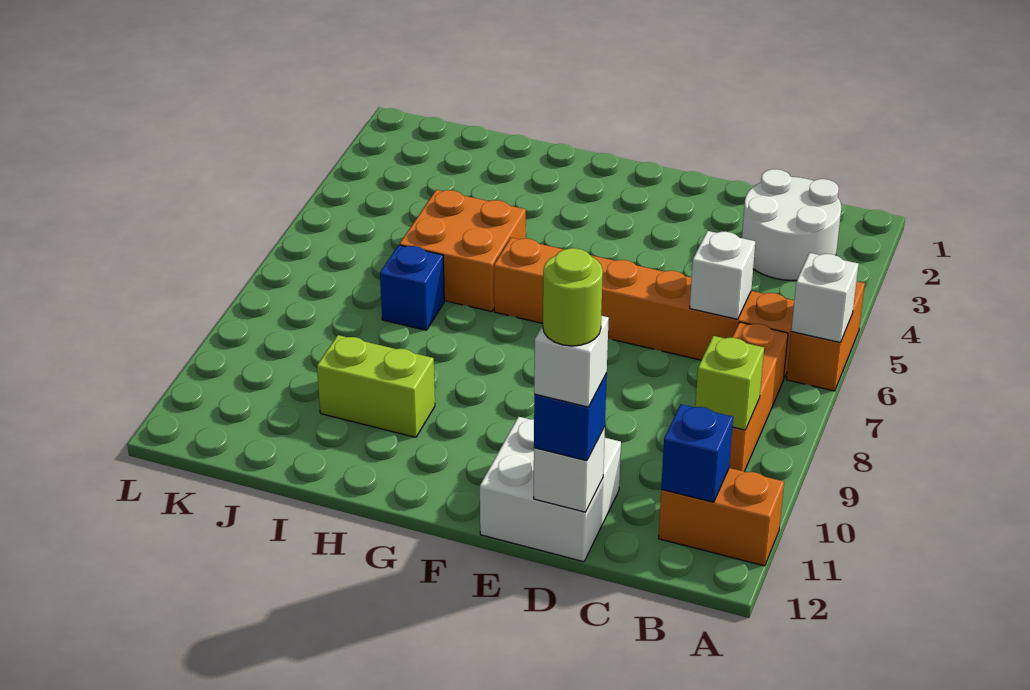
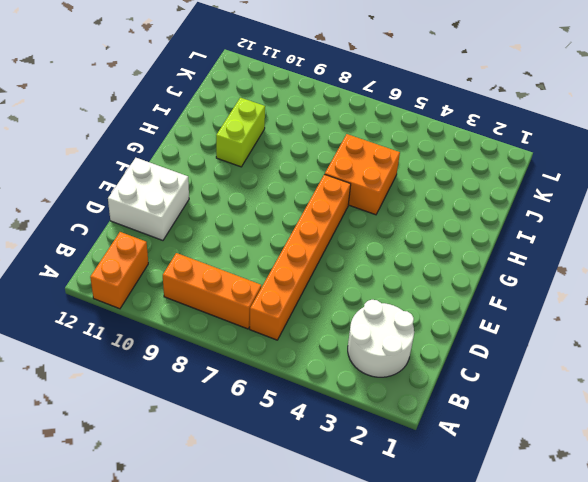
none -> orange brick A5:A6 level 1
none -> blue brick I7 level 1
none -> white brick A6 level 2

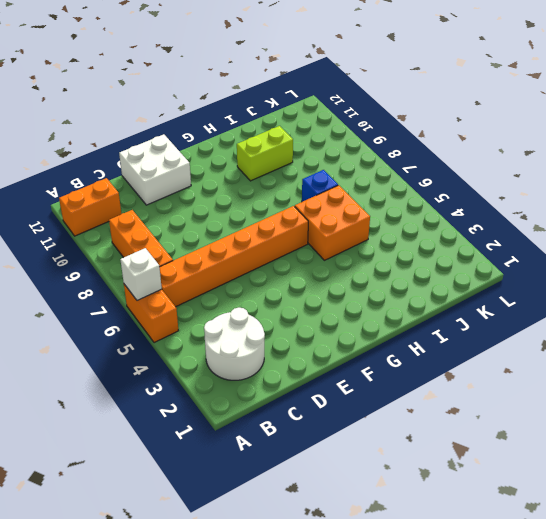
none -> lime brick B9 level 2
none -> blue brick B11 level 2
none -> white brick C6 level 2

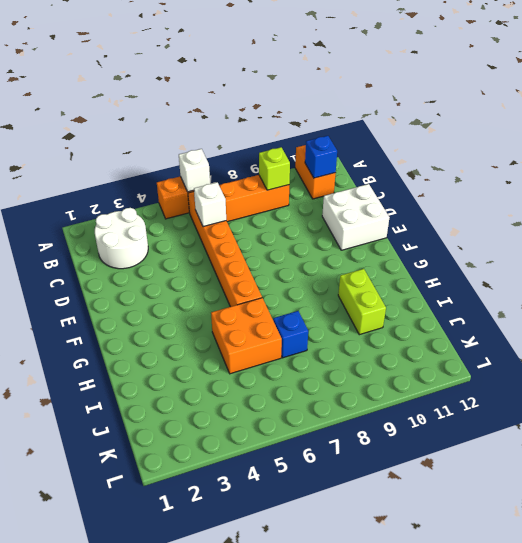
none -> white brick D12 level 2
none -> blue brick D12 level 3
none -> white brick D12 level 4

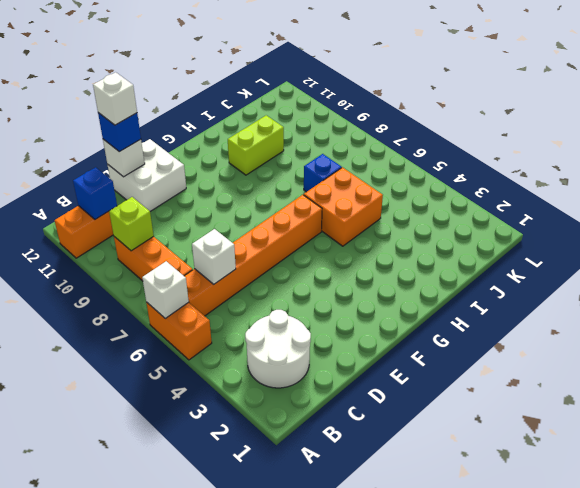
none -> lime round brick D12 level 5

